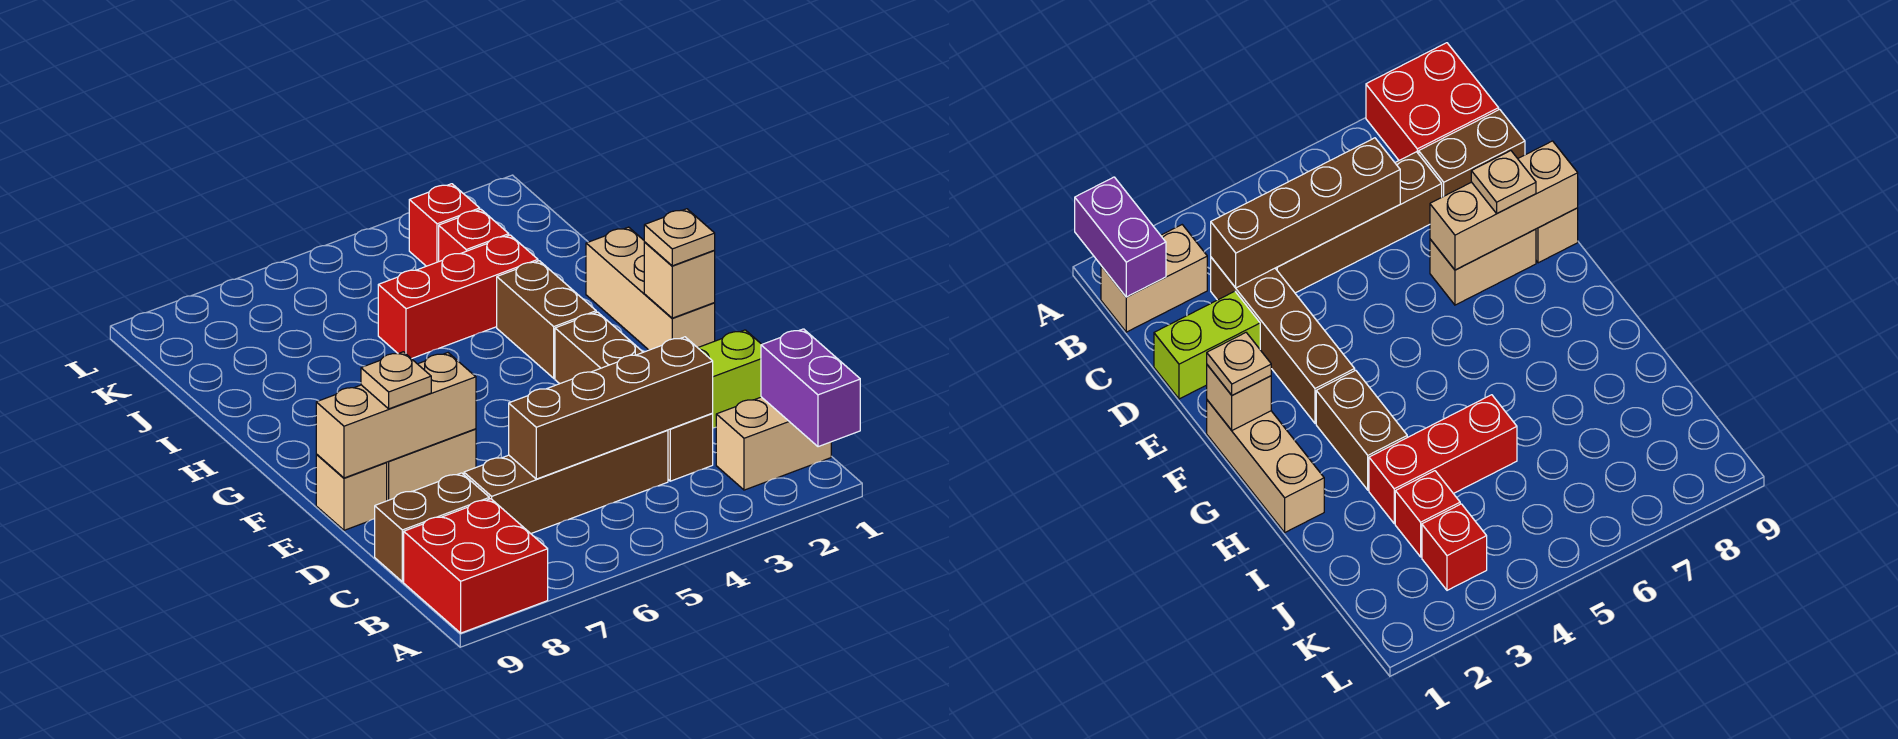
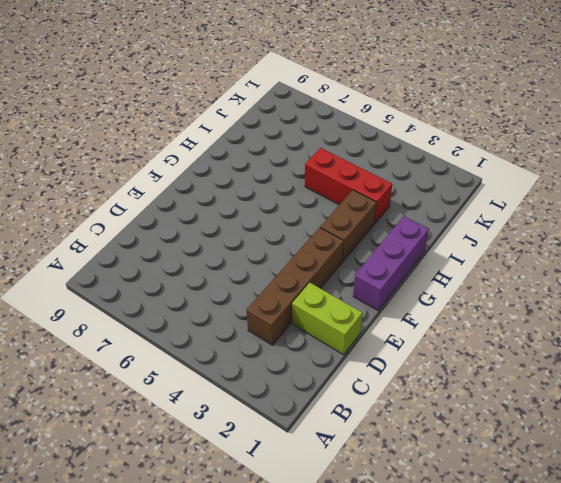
purple brick F1:H1 level 1 -> tan brick F1:H1 level 1
none -> red brick A8:B9 level 1
none -> tan brick B1:B2 level 1
none -> brown brick C4:C7 level 1

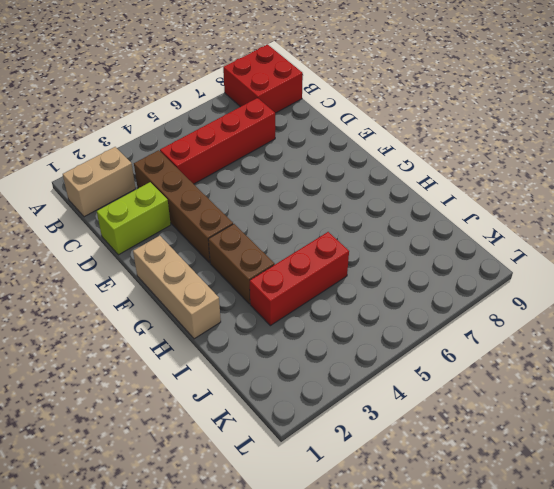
red brick C4:C7 level 1 -> brown brick C4:C7 level 1
none -> brown brick C8:C9 level 1
none -> tan brick E7:E8 level 1
none -> tan brick E9 level 1

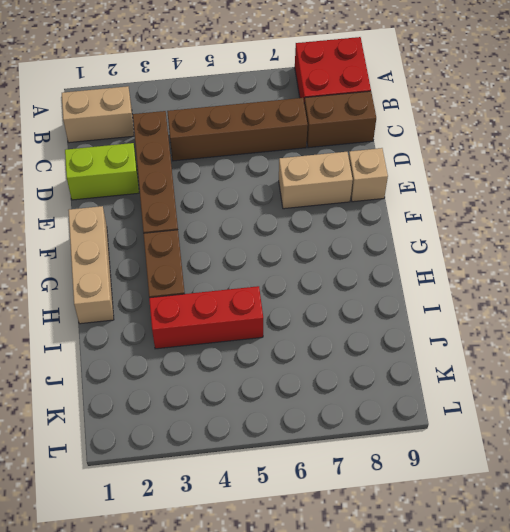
none -> red brick J3 level 1
none -> red brick K3 level 1
none -> purple brick A1:B1 level 2

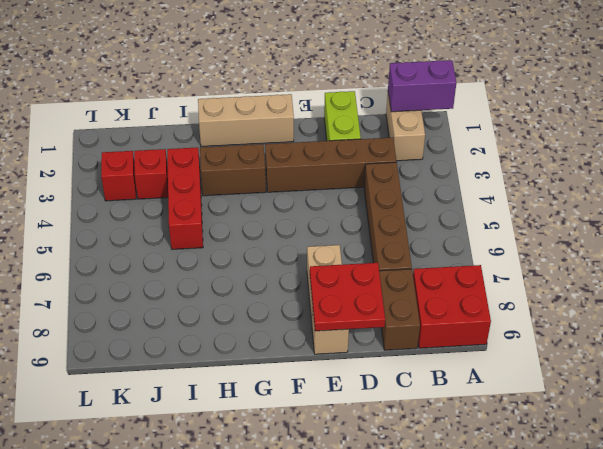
red plate D8:E9 level 2 -> tan brick E7:E9 level 2
none -> brown brick C3:C6 level 2
none -> tan brick F1 level 2
none -> tan plate E8 level 3

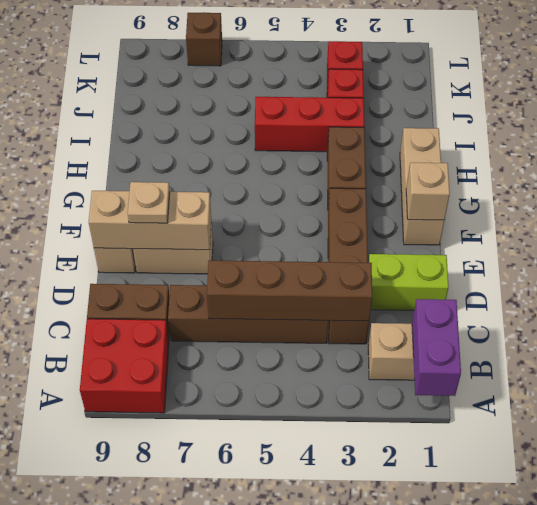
brown brick L7 level 1 -> none
none -> tan plate F1 level 3

